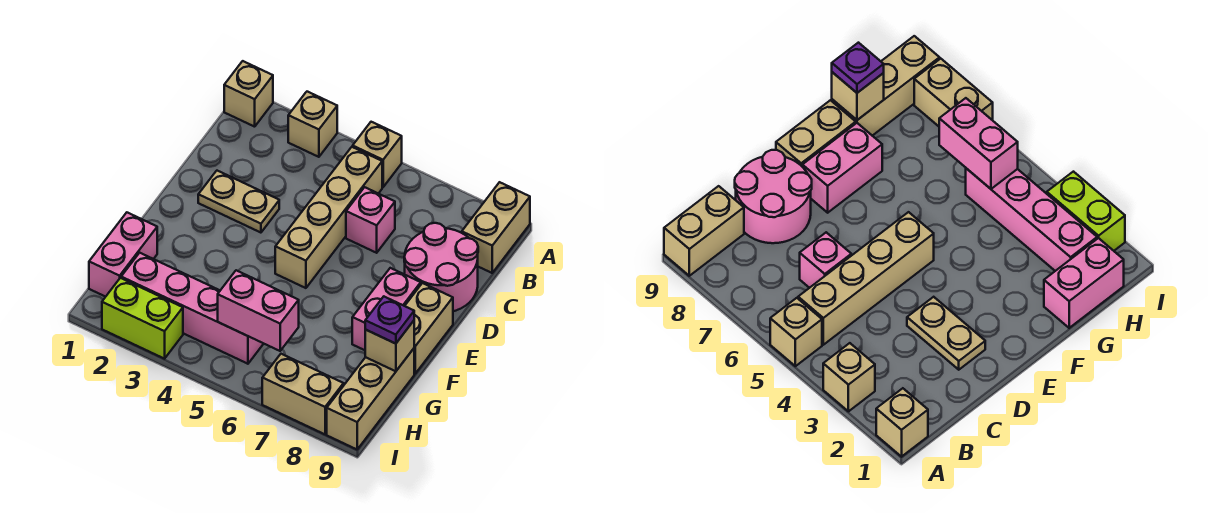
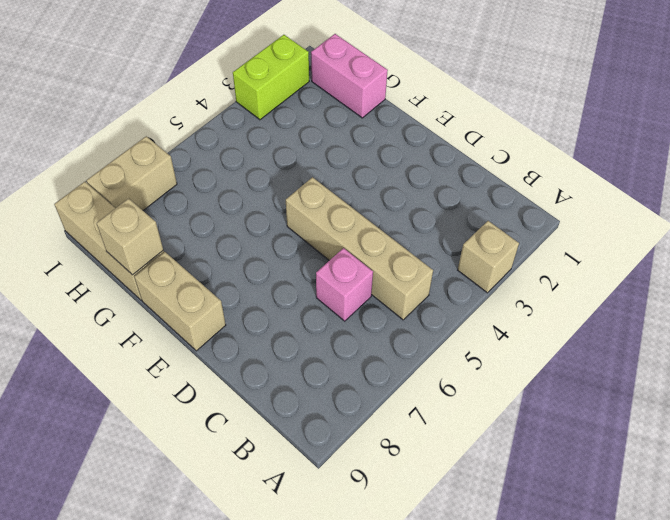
none -> tan brick A1 level 1
none -> tan brick A5 level 1
none -> tan brick A9:B9 level 1

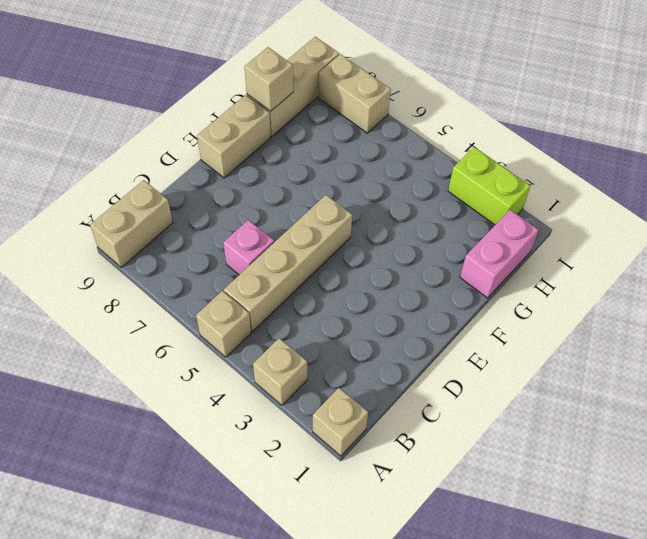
none -> pink round brick C8:D9 level 1
none -> tan plate D2:D3 level 1
none -> pink brick E8:F8 level 1

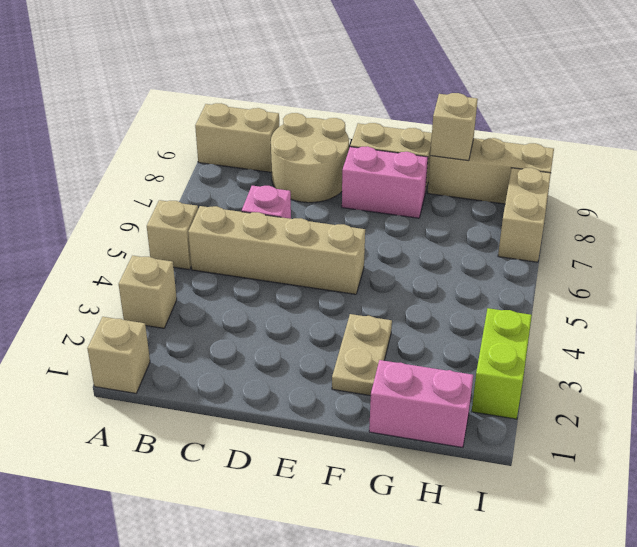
tan round brick C8:D9 level 1 -> pink round brick C8:D9 level 1
tan plate F2:F3 level 1 -> tan plate D2:D3 level 1
none -> pink brick H2:H5 level 1
none -> pink brick H5:H6 level 2
none -> purple plate G9 level 3

